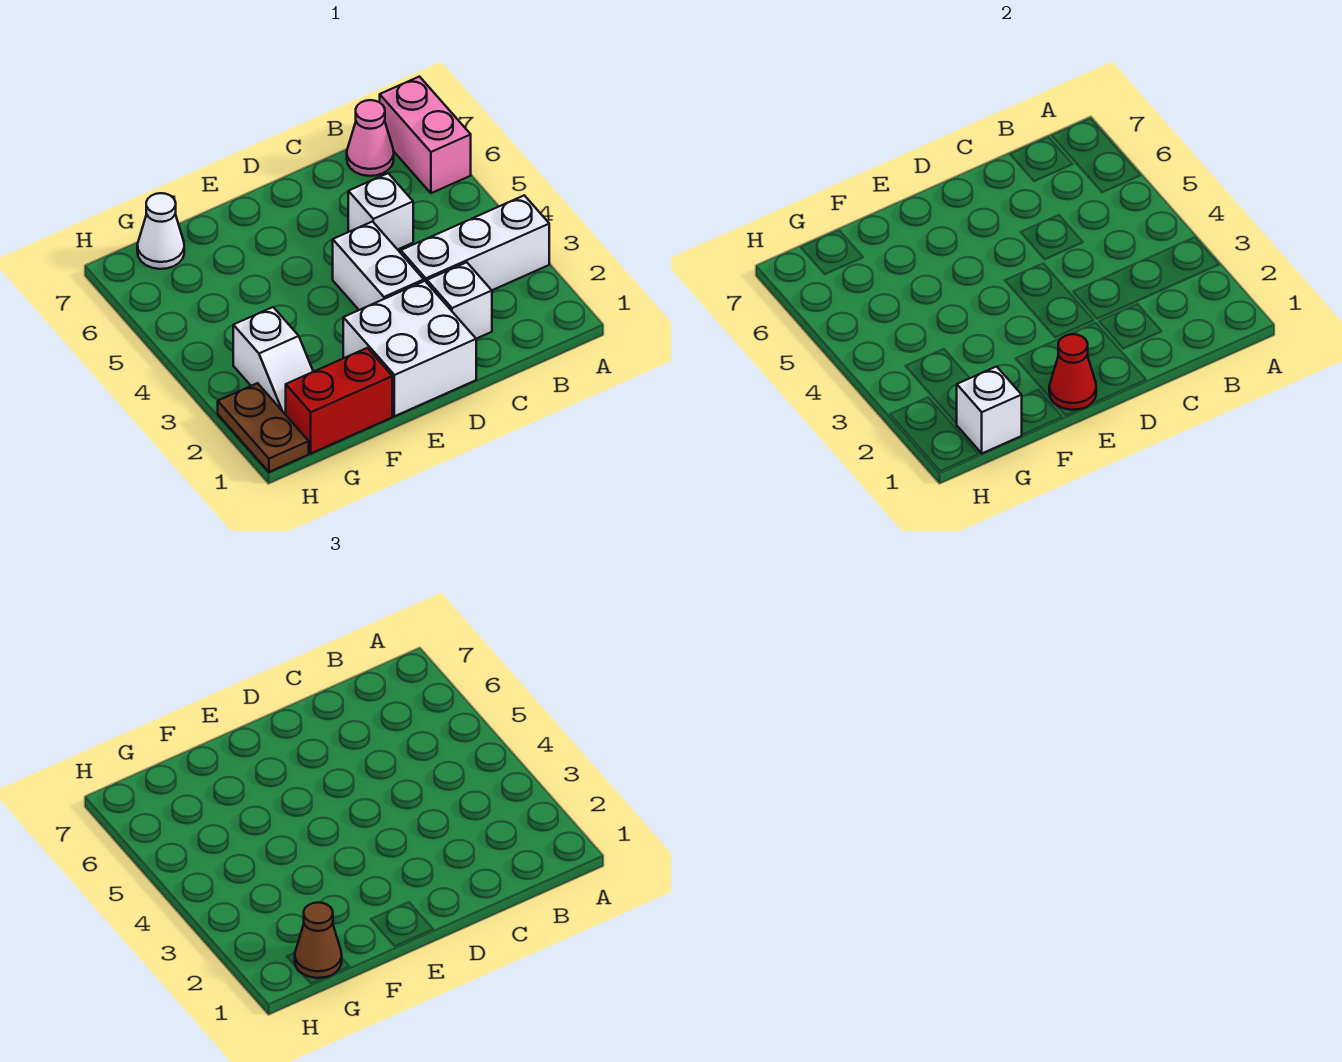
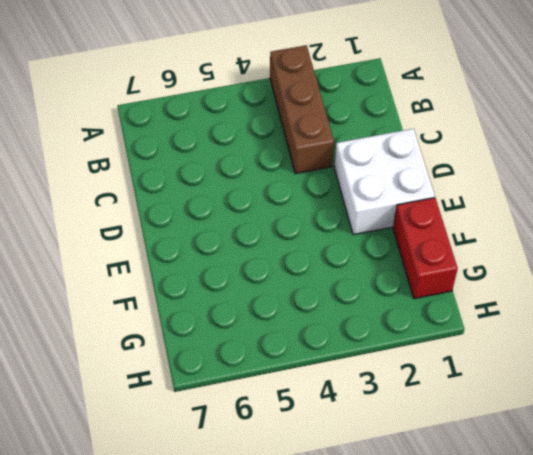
brown brick A3:C3 level 1 -> white brick A3:C3 level 1
none -> pink brick A6:A7 level 1
none -> pink cone B7 level 1
none -> white brick C2 level 1

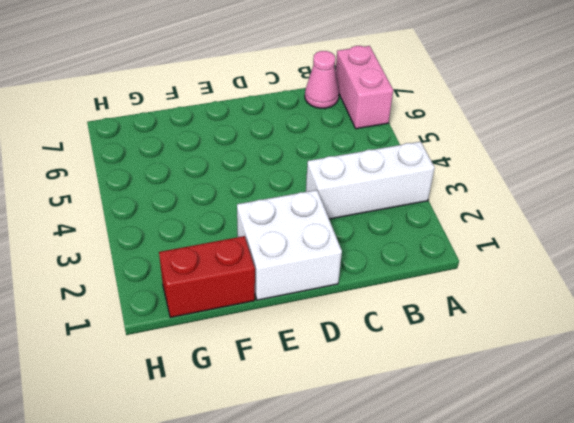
none -> white brick C2 level 1
none -> white brick C5 level 1
none -> white brick D3:D4 level 1

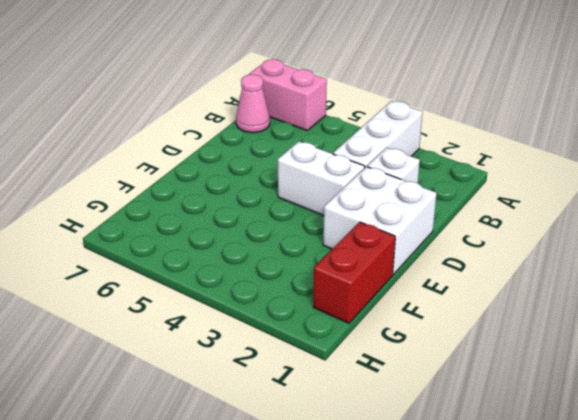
none -> white brick C5 level 1
none -> white slope G2:G3 level 1 top 3
none -> white cone G7 level 1

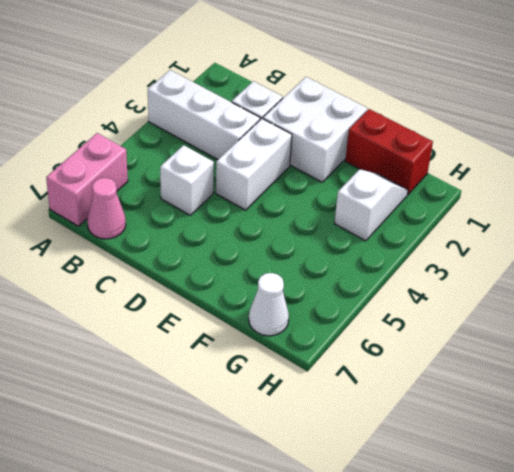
none -> brown plate H1:H2 level 1
none -> red cone E1 level 2
none -> white brick G1 level 2

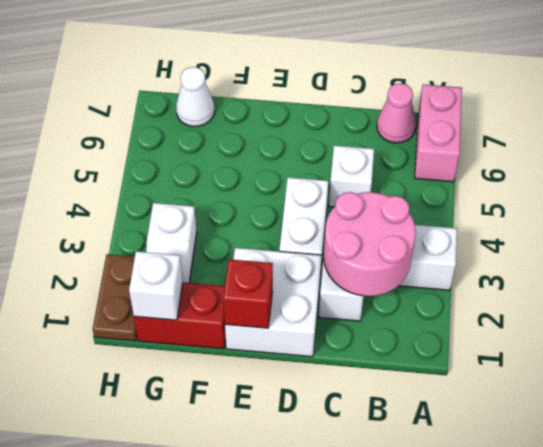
pink round brick B2:C3 level 2 -> none
red brick E1 level 2 -> red cone E1 level 2
none -> brown cone G1 level 3

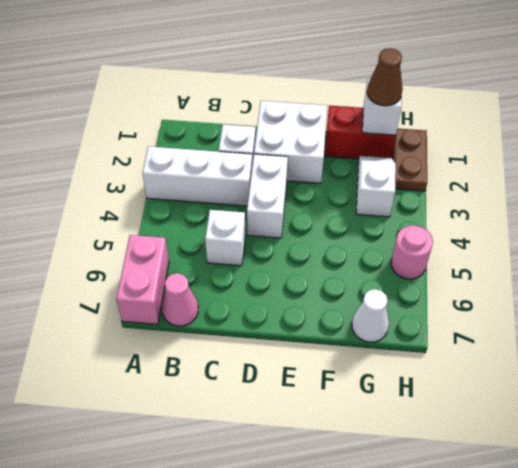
pink round brick H5 level 1 -> none
none -> red cone E1 level 2

